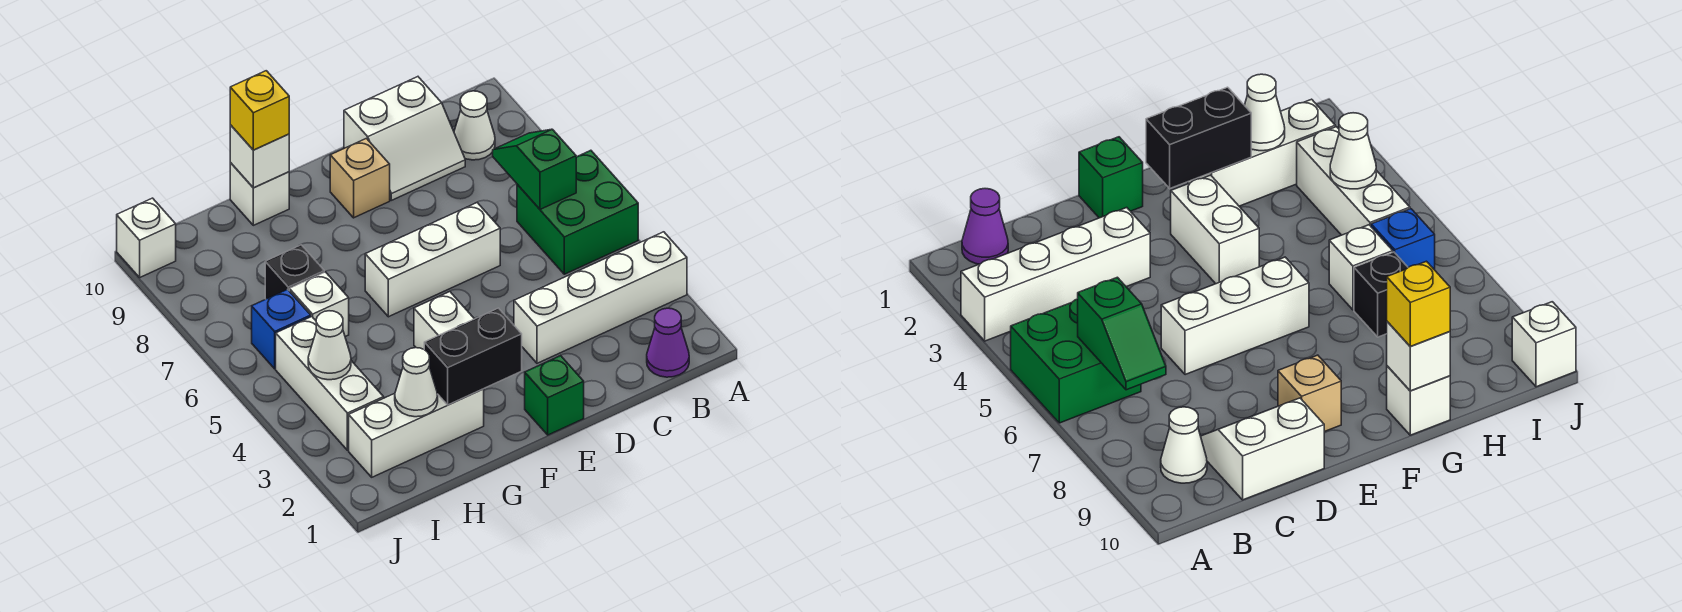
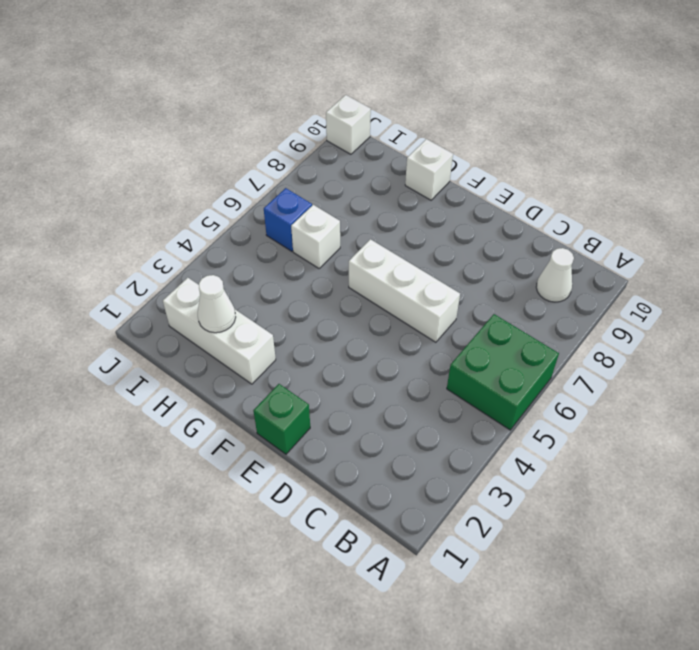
none -> white brick A3:D3 level 1
none -> purple cone B1 level 1
none -> white slope C9:D10 level 1 top 10

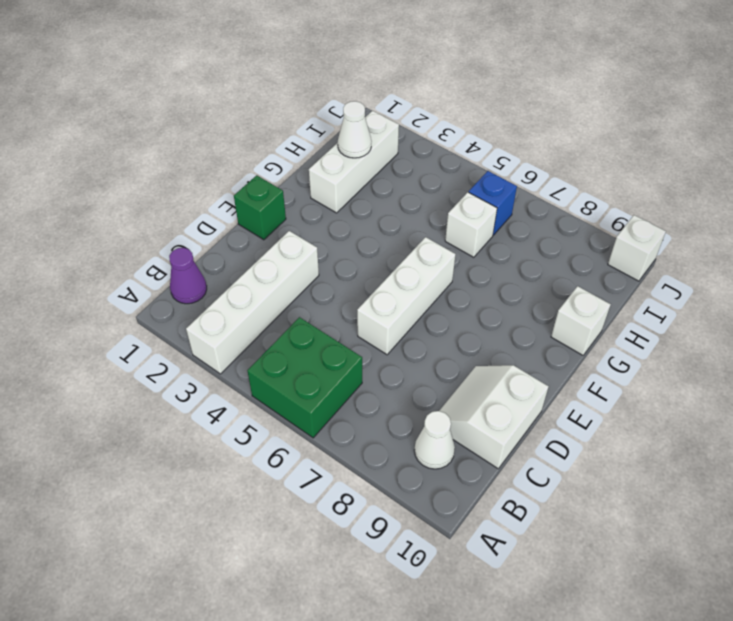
none -> tan brick E9 level 1
none -> white brick F3:F4 level 1
none -> black brick H7 level 1

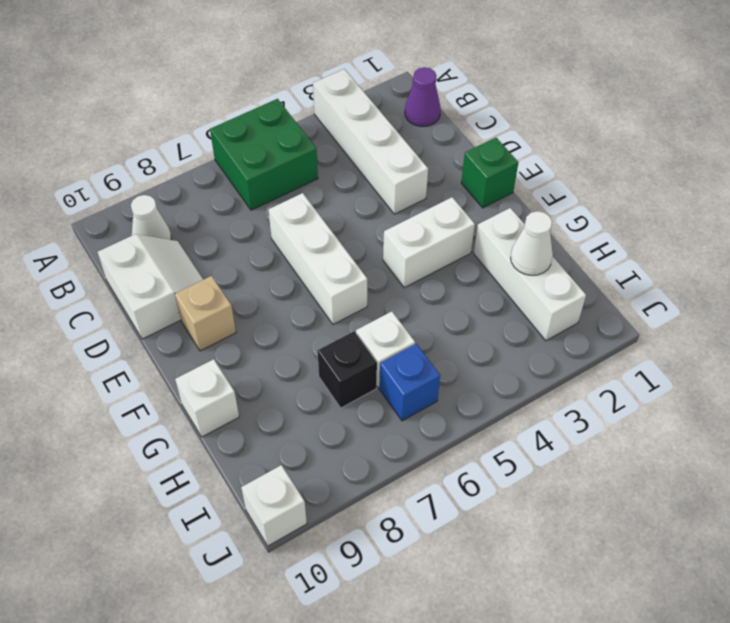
none -> white brick I3:I5 level 1
none -> green slope B6:B7 level 2 top 6
none -> black brick F2:G2 level 2

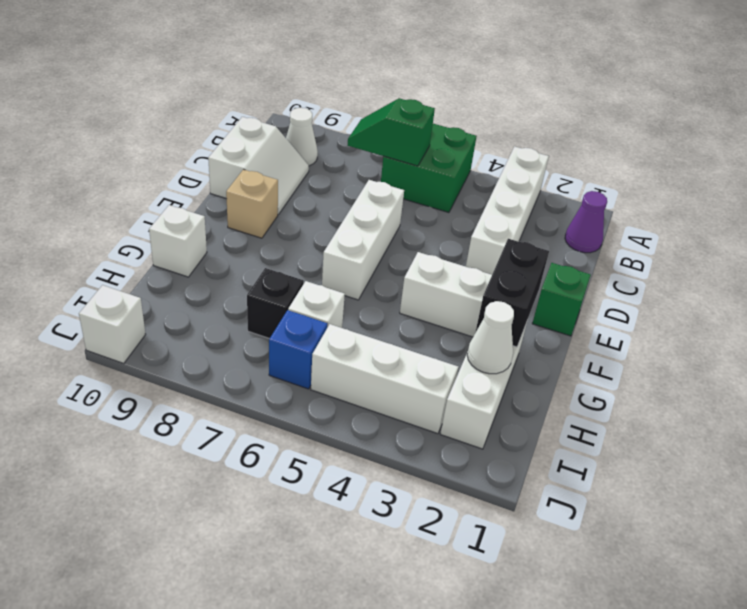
none -> white brick G10 level 2
none -> white cone I4 level 2
none -> yellow brick G10 level 3

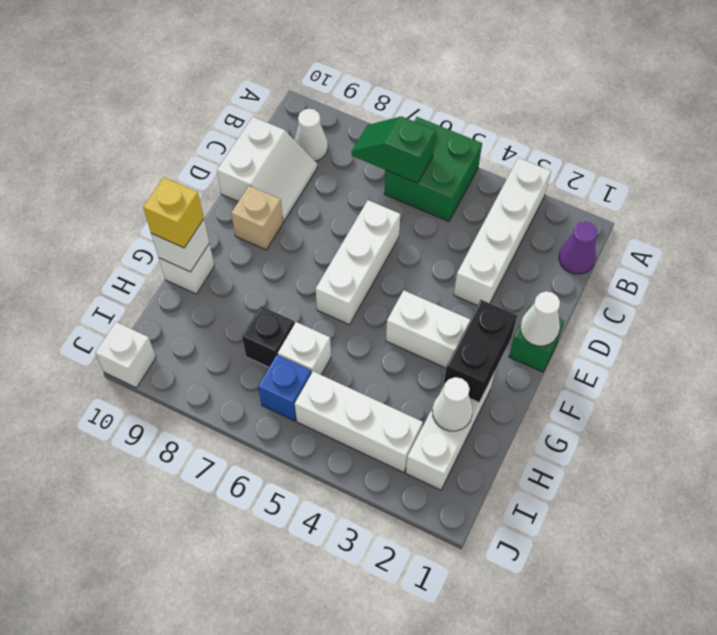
white cone E1 level 2 -> white cone I4 level 2

